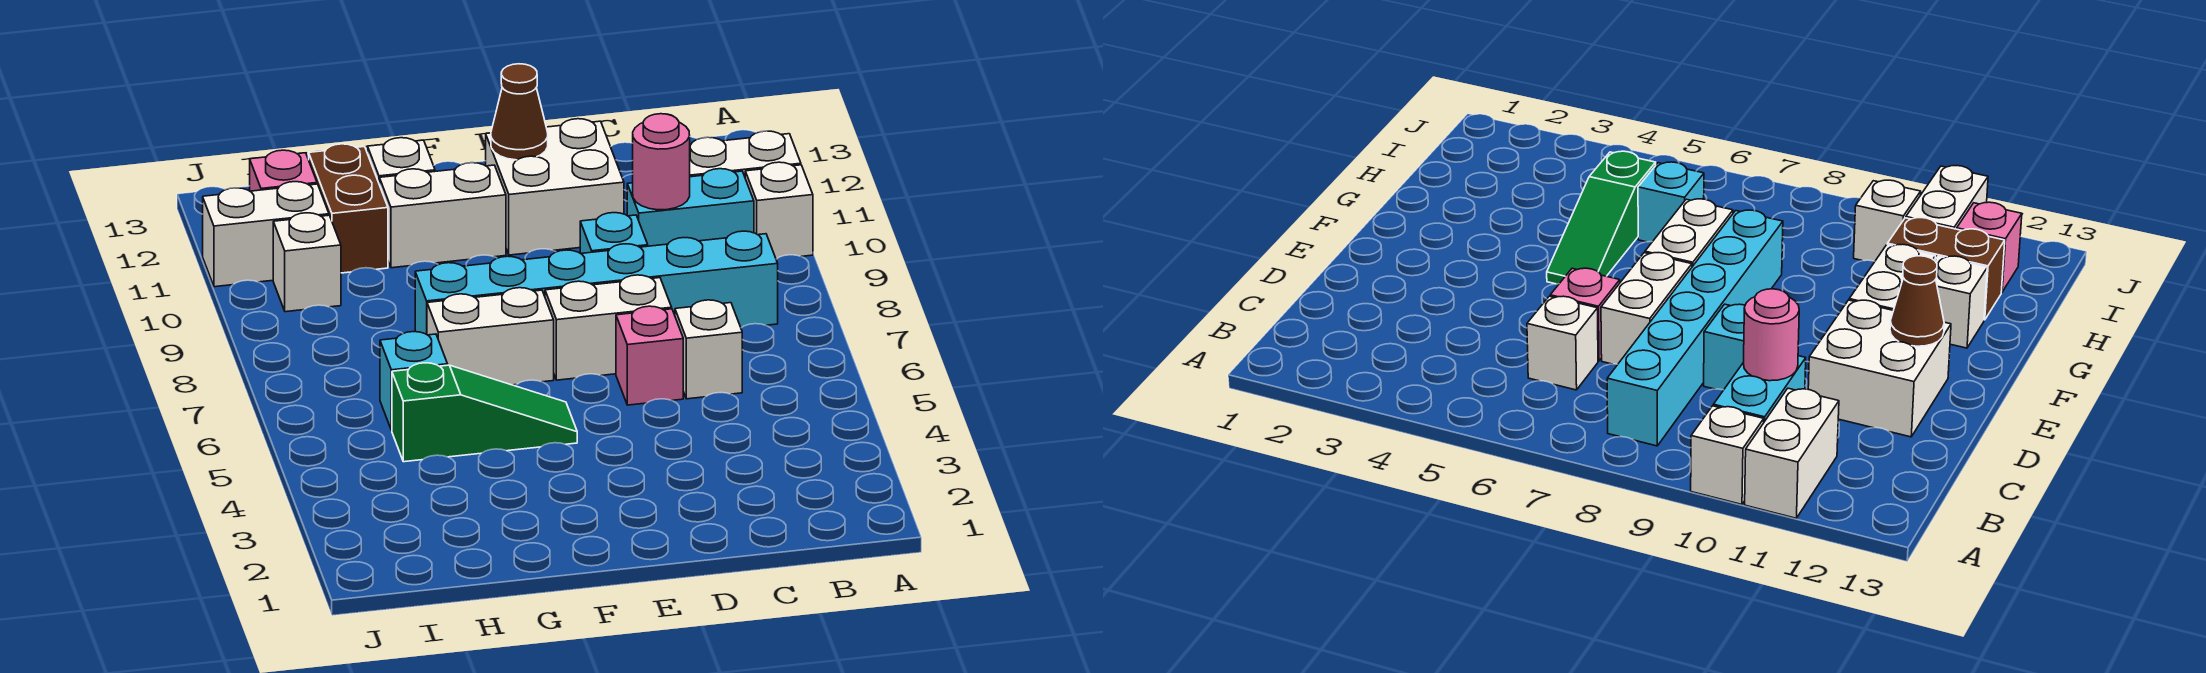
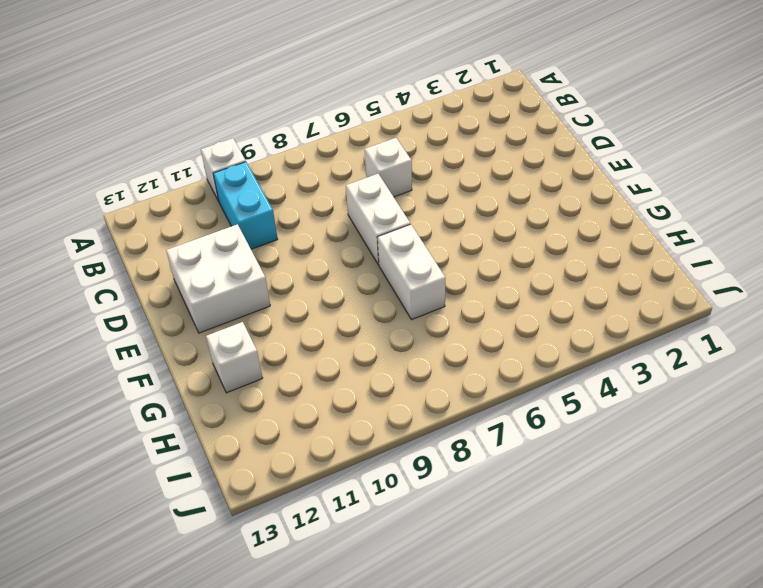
none -> white brick A11:B11 level 1
none -> cyan brick B8:G8 level 1
none -> pink brick D6 level 1

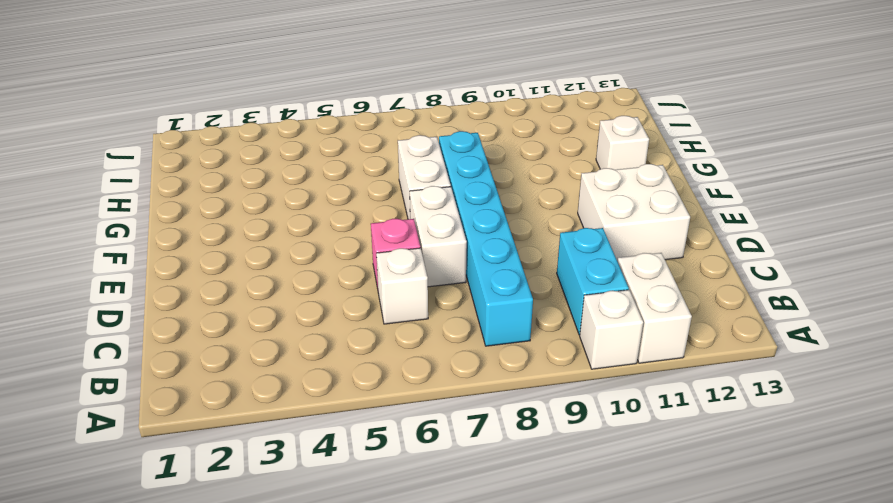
none -> cyan brick D9 level 1
none -> green slope F5:H5 level 1 top H
none -> white brick F11:G11 level 1

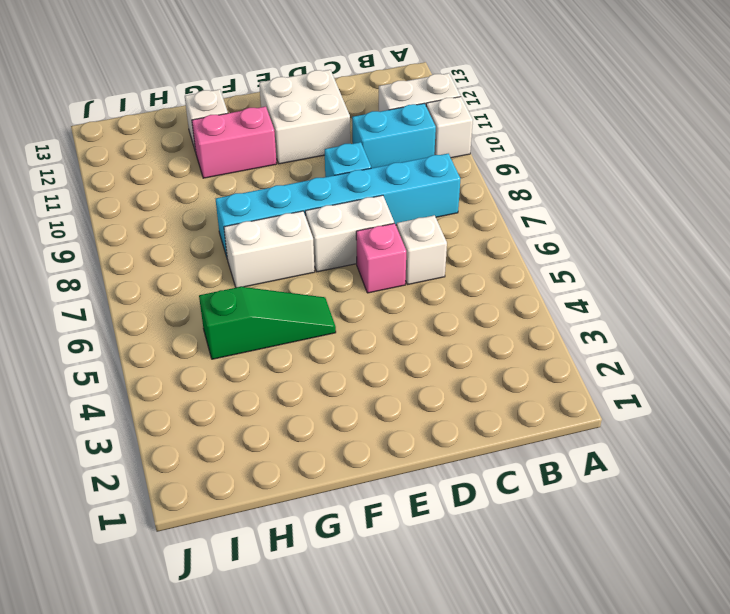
pink brick F11:G11 level 1 -> white brick F11:G11 level 1
none -> cyan brick H6 level 1
none -> brown brick H11:H12 level 1
none -> white brick I10 level 1

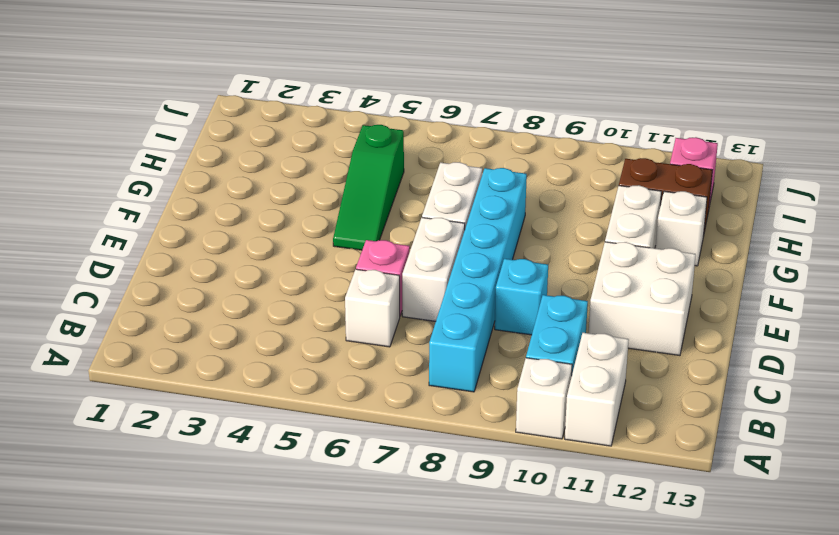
none -> cyan brick H6 level 1
none -> white brick I10 level 1
none -> white brick I11:J11 level 1

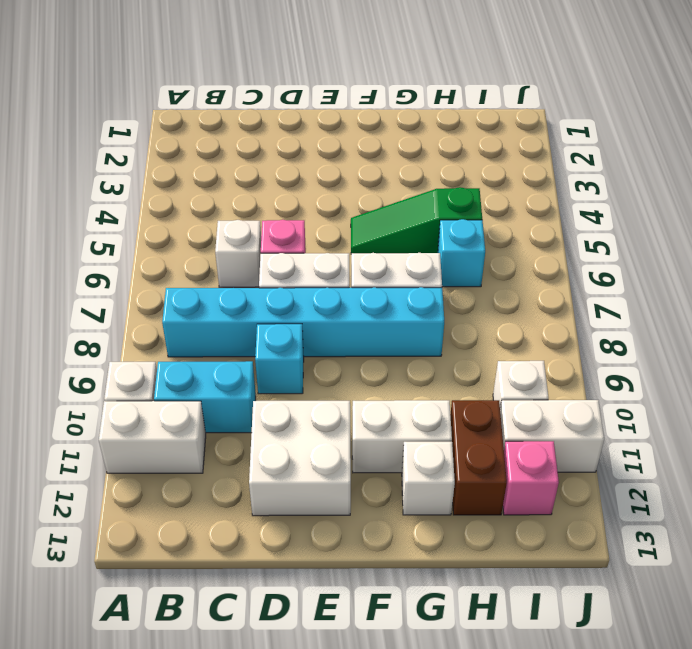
none -> pink round brick C10 level 2
none -> brown cone E12 level 2

